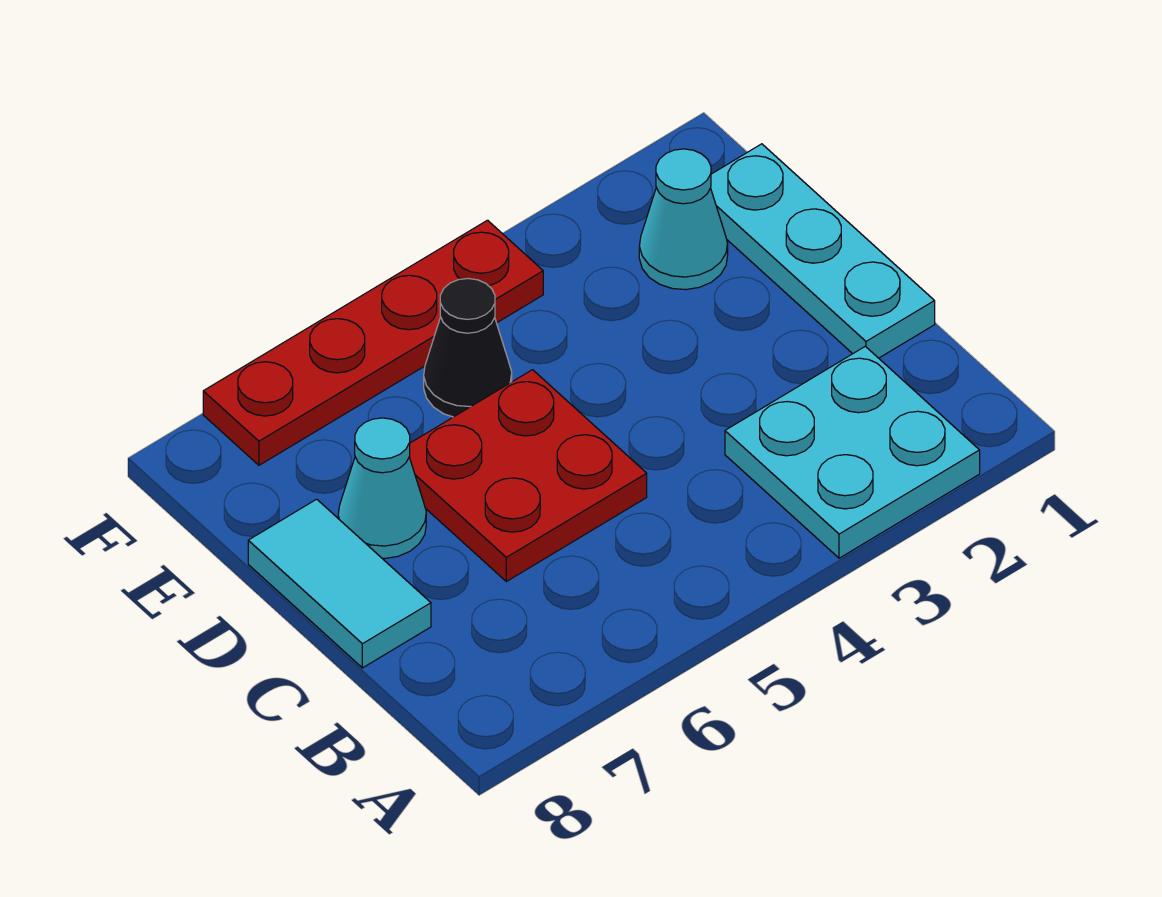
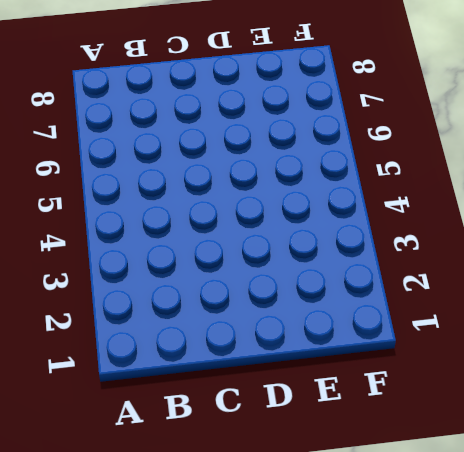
none -> cyan plate A2:B3 level 1
none -> cyan plate C1:E1 level 1

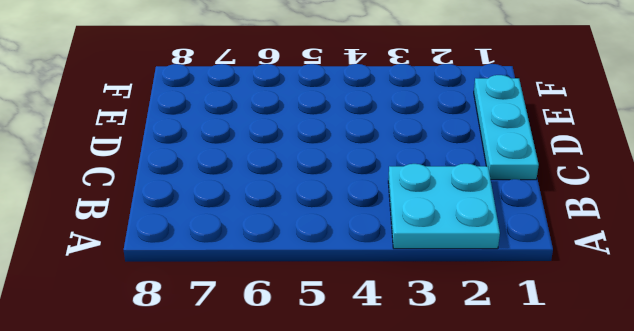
none -> red plate C5:D6 level 1
none -> cyan tile C8:D8 level 1

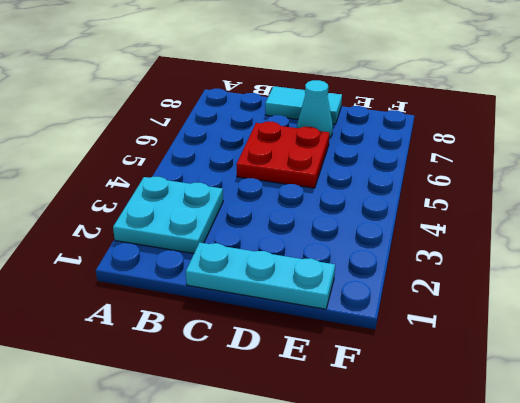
none -> cyan cone E2 level 1
none -> black cone E5 level 1

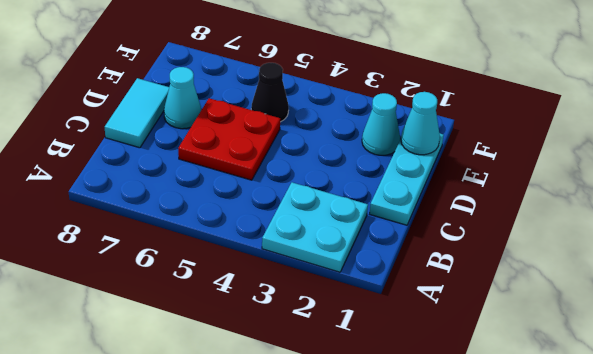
cyan cone E1 level 2 -> none
none -> red plate F4:F7 level 1

